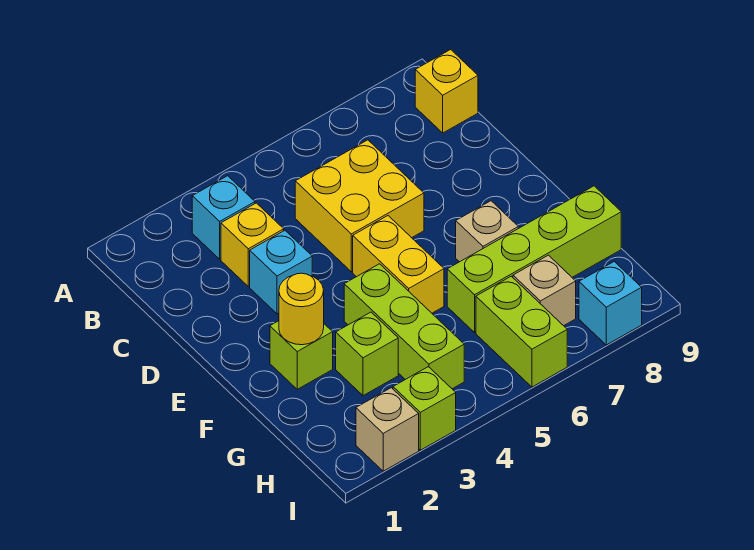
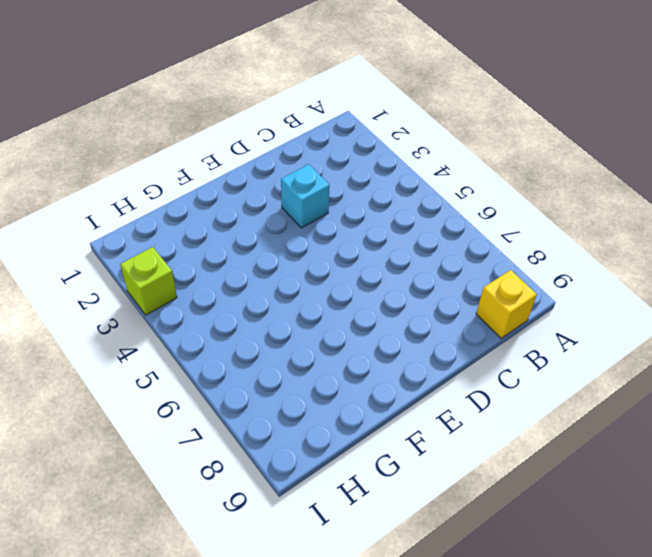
none -> cyan brick B3 level 1
none -> yellow brick C3 level 1
none -> yellow brick C5:D6 level 1

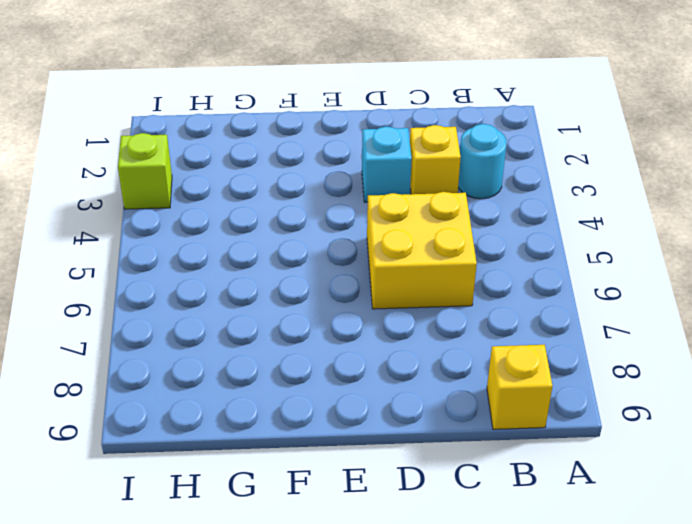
cyan round brick B3 level 1 -> cyan brick B3 level 1
none -> yellow brick E5:F5 level 1
none -> lime brick F2 level 1
none -> lime brick F4:H4 level 1

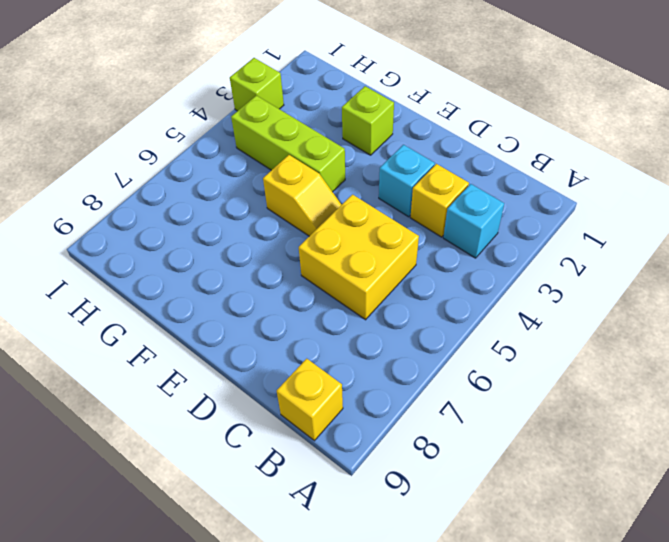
yellow slope E5:F5 level 1 top F -> yellow brick E5:F5 level 1
none -> tan brick F7 level 1
none -> lime brick G3 level 1
none -> lime brick G6:G9 level 1

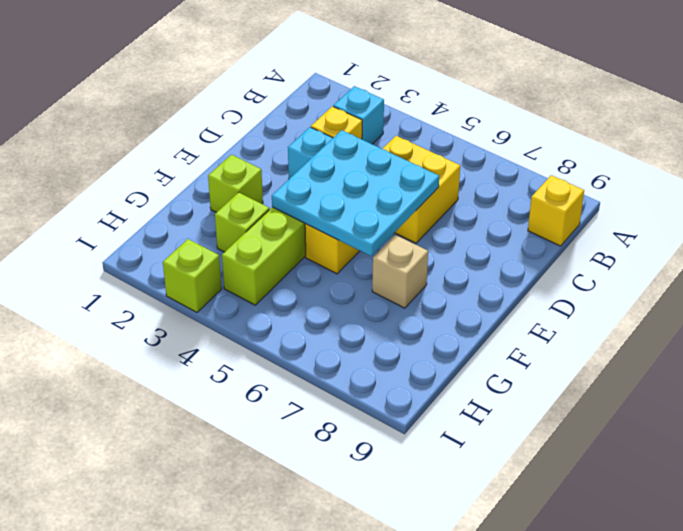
cyan plate D4:F6 level 2 -> none
none -> lime brick G6:G9 level 1
none -> lime brick H6:I6 level 1
none -> tan brick H7 level 1

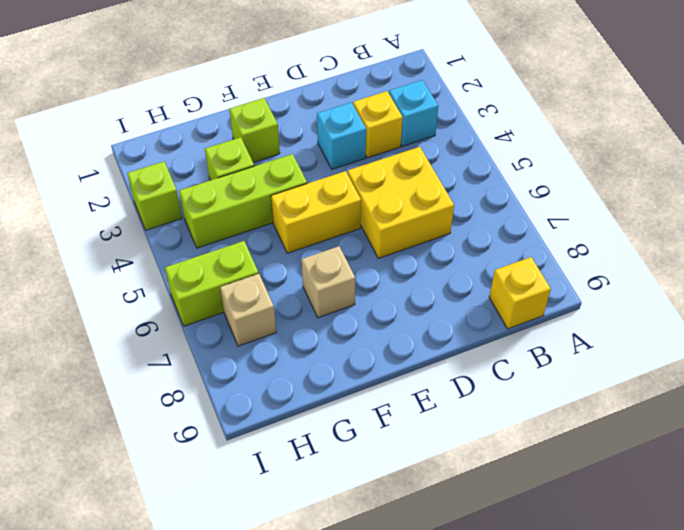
none -> lime brick G6:G9 level 1
none -> tan brick I2 level 1
none -> cyan brick I8 level 1

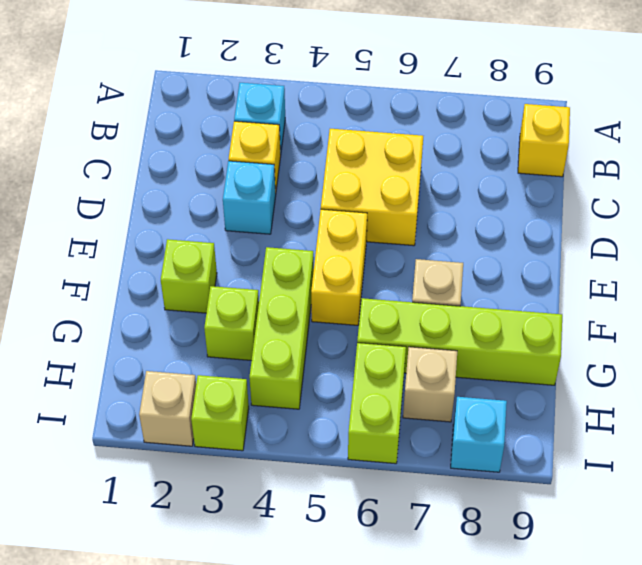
none -> yellow round brick F2 level 2

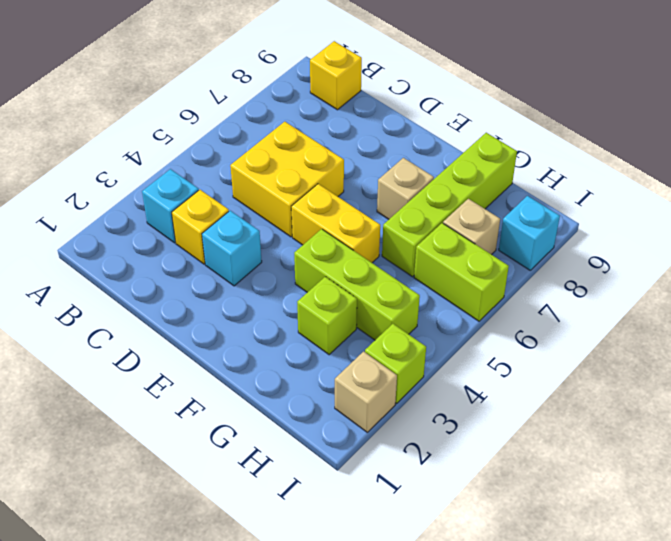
none -> lime brick F2 level 1
none -> yellow round brick F2 level 2

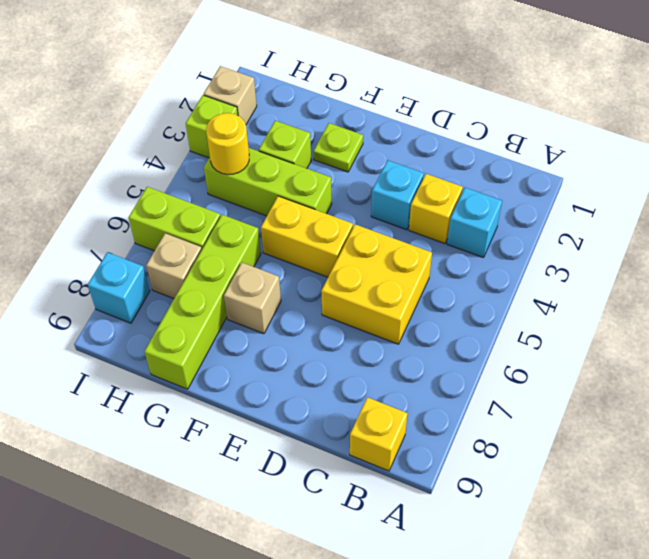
lime plate F2 level 1 -> lime brick F2 level 1
yellow round brick H4 level 2 -> yellow round brick F2 level 2

